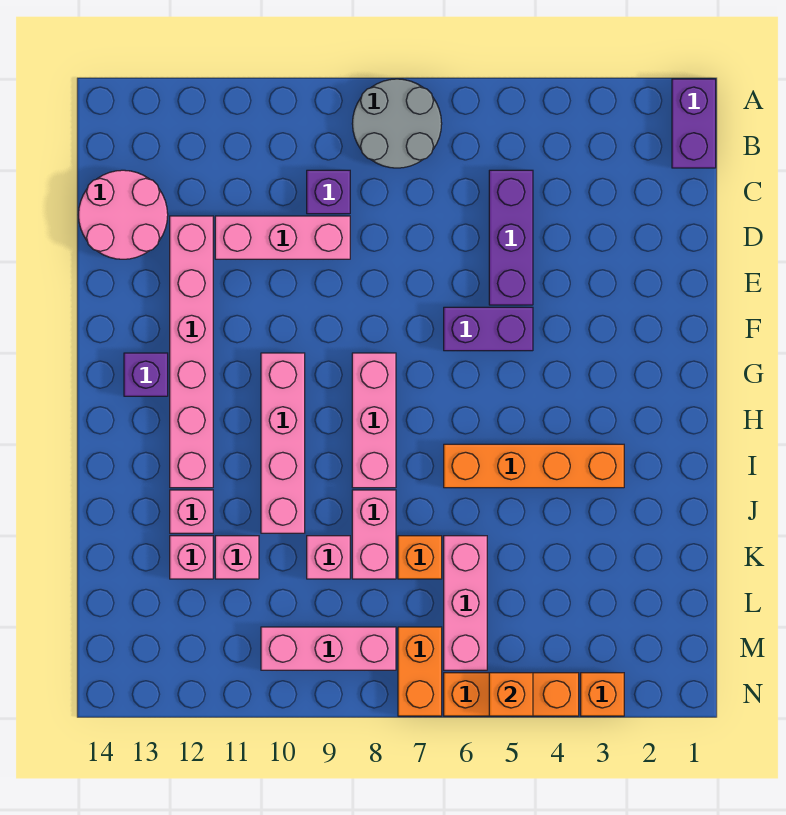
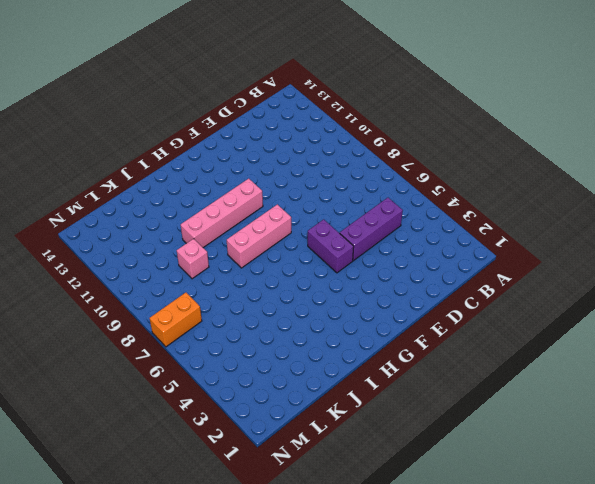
none -> purple brick A1:B1 level 1
none -> grey round brick A7:B8 level 1
none -> purple brick C9 level 1

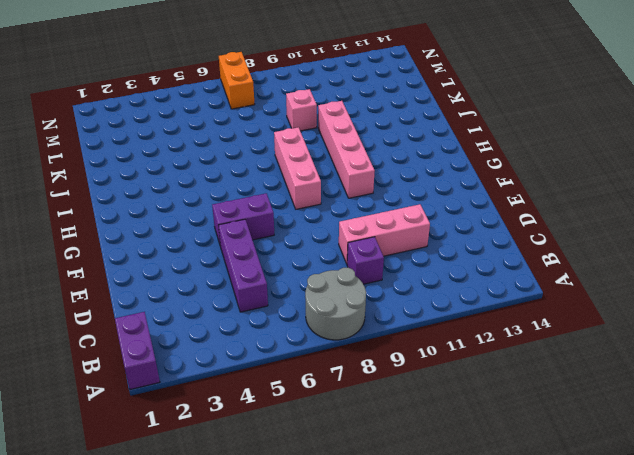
none -> pink round brick C13:D14 level 1
none -> pink brick D12:I12 level 1
none -> purple brick G13 level 1

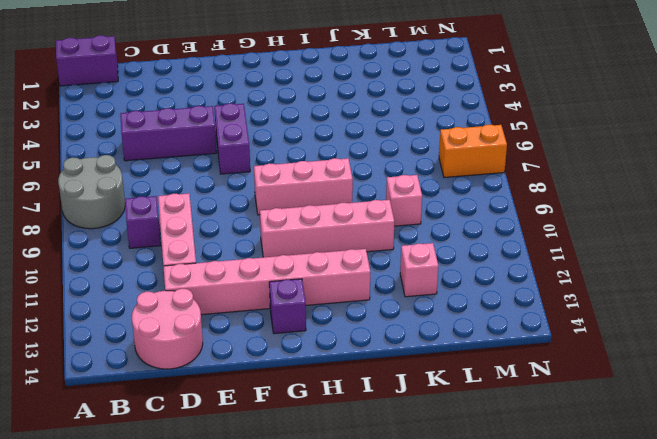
none -> orange brick I3:I6 level 1
none -> pink brick J8:K8 level 1
none -> pink brick J12 level 1

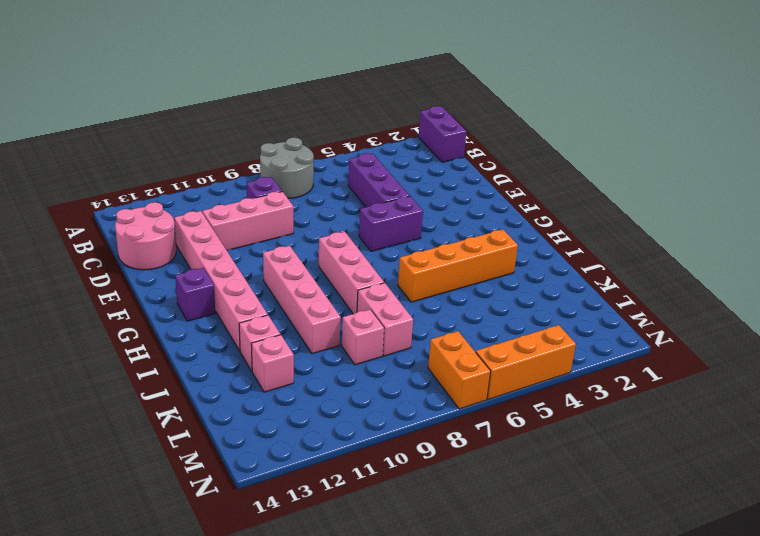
none -> pink brick K6:M6 level 1
none -> orange brick K7 level 1
none -> pink brick K11 level 1

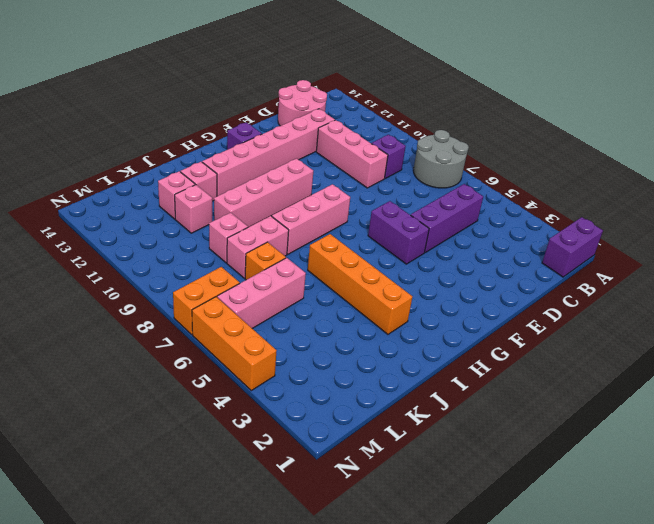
none -> pink brick M8:M10 level 1
none -> orange brick N3 level 1
none -> orange brick N5 level 2

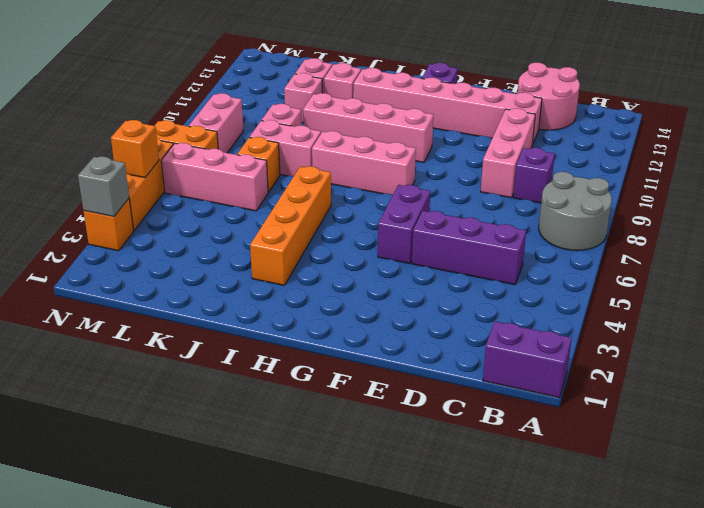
pink brick M8:M9 level 1 -> pink brick M8:M10 level 1
grey brick N3 level 2 -> none

